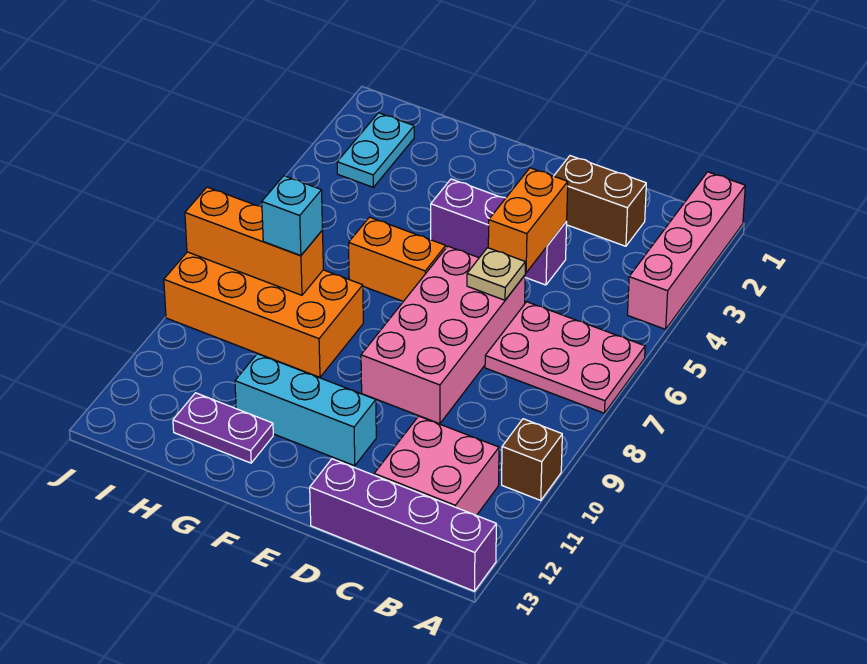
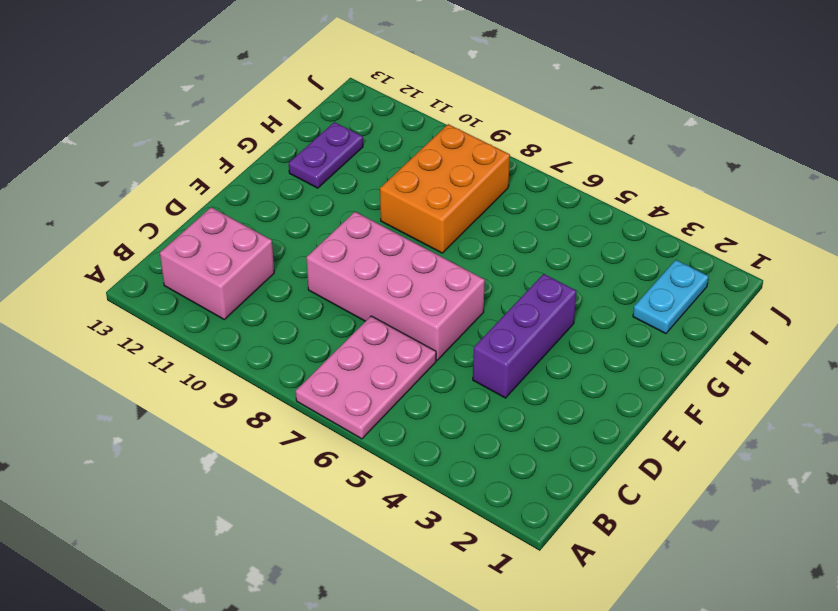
orange brick G8:I9 level 1 -> orange brick G8:J9 level 1
cyan plate H2:I2 level 1 -> cyan plate I2:I3 level 1
none -> pink brick A1:A4 level 1
none -> brown brick A10 level 1
none -> purple brick A13:D13 level 1

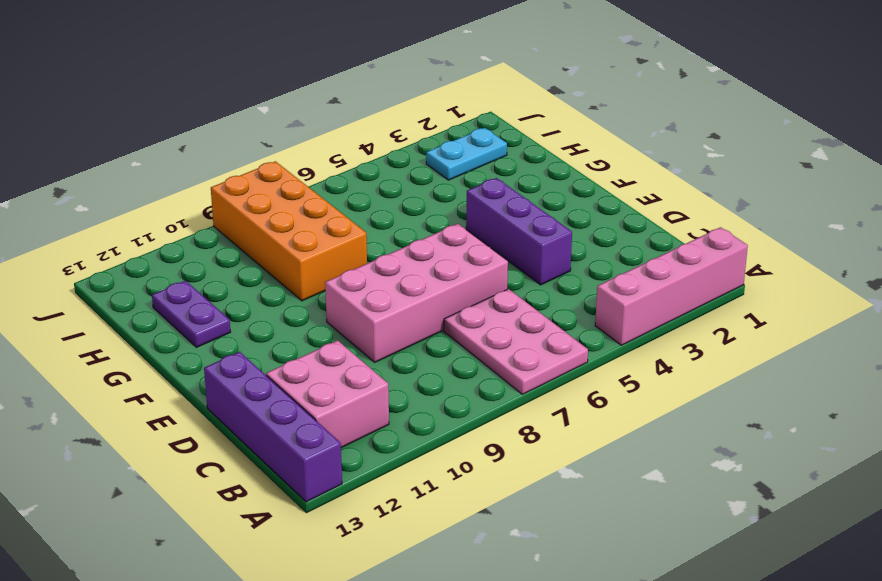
none -> brown brick A10 level 1
none -> brown brick C2:D2 level 1
none -> cyan brick E11:G11 level 1

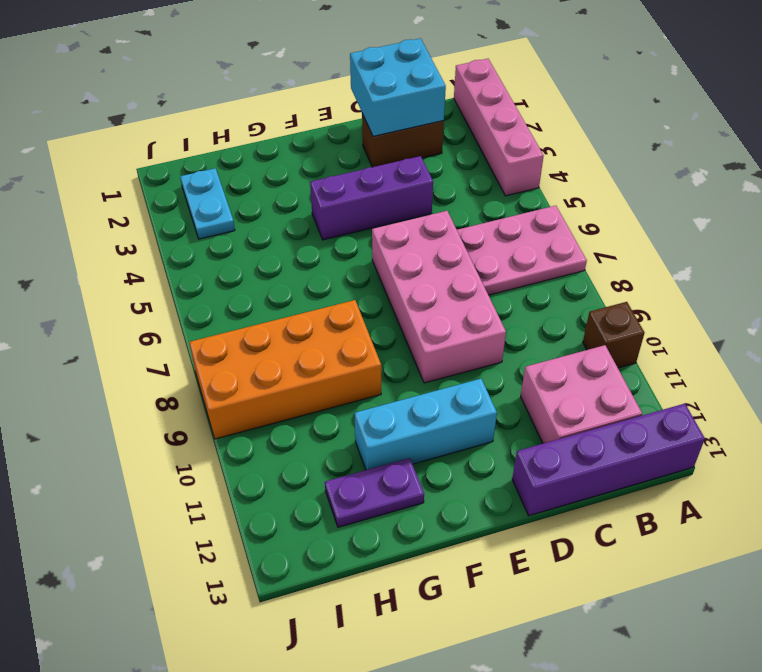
cyan brick C1:D2 level 2 -> none
none -> orange brick F6:G6 level 1
none -> orange brick D4:D5 level 2
none -> tan plate D6 level 2

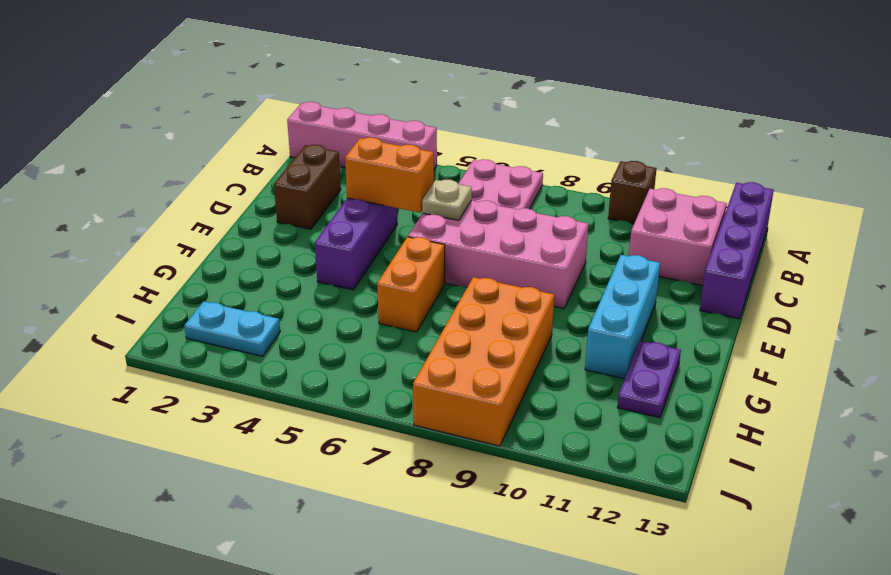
none -> orange brick H8:J8 level 2
none -> cyan brick H8 level 3

